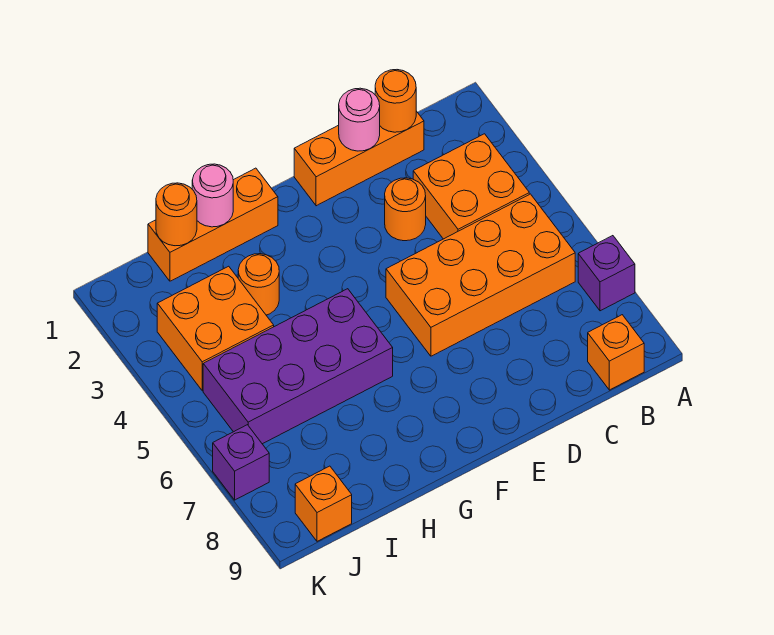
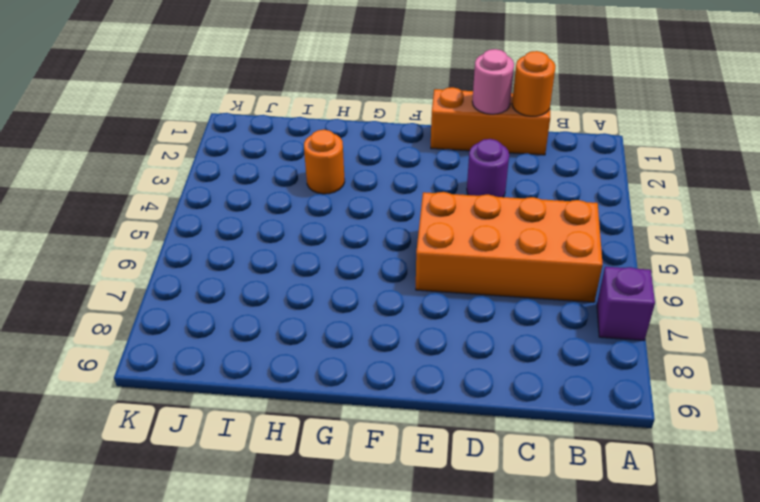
purple round brick D3 level 1 -> orange round brick D3 level 1
none -> orange brick B3:C4 level 1
none -> orange brick B9 level 1
none -> orange brick G1:I1 level 1

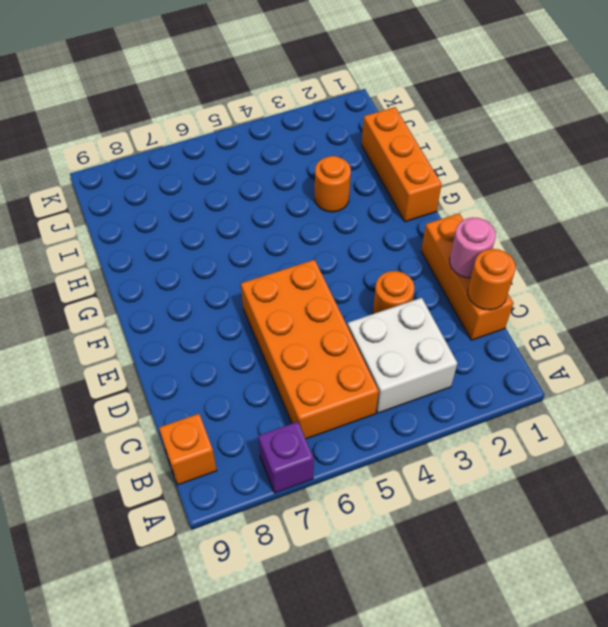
white brick B3:C4 level 1 -> orange brick B3:C4 level 1
none -> purple brick G5:J6 level 1
none -> orange brick I3:J4 level 1
none -> orange brick J9 level 1

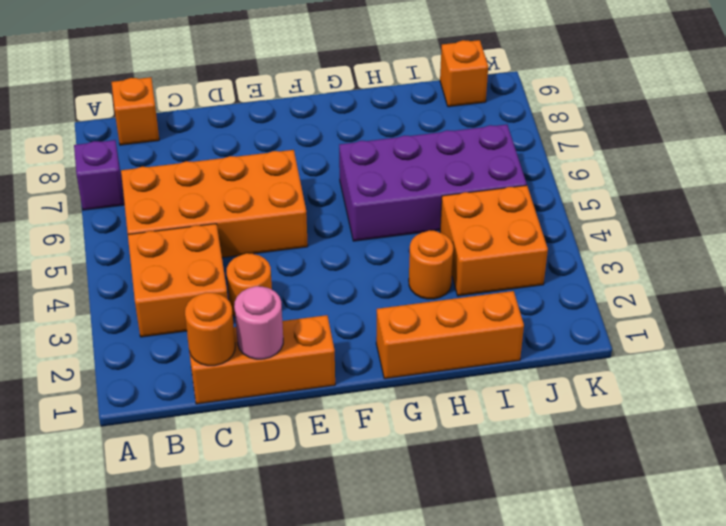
none -> purple brick K7 level 1
none -> pink round brick H1 level 2
none -> orange round brick I1 level 2

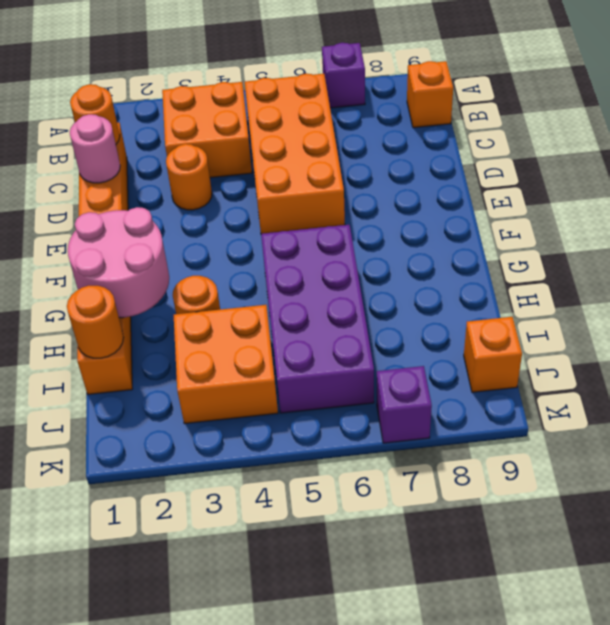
pink round brick G1:H2 level 2 -> pink round brick H1 level 2

